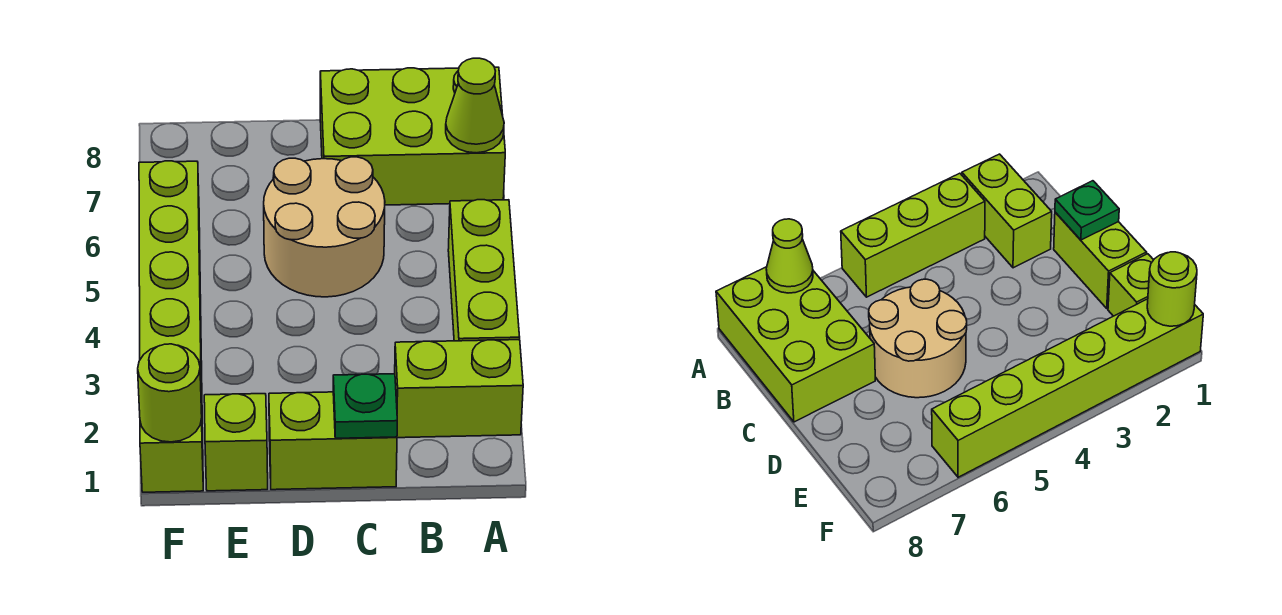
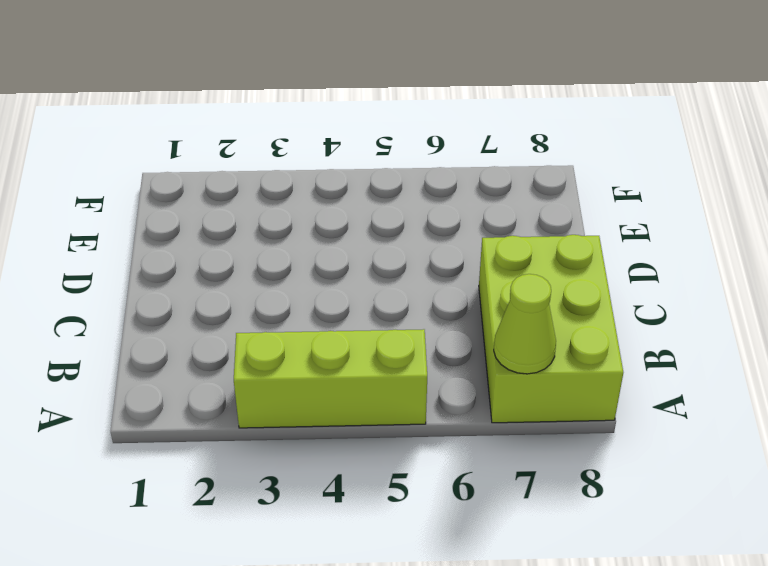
none -> lime brick A2:B2 level 1
none -> lime brick C1:D1 level 1

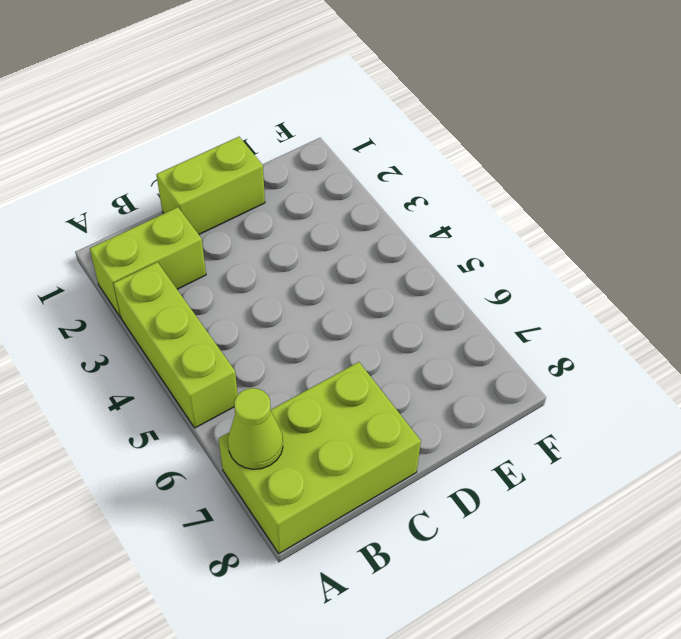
none -> tan round brick C5:D6 level 1
none -> lime brick E1 level 1

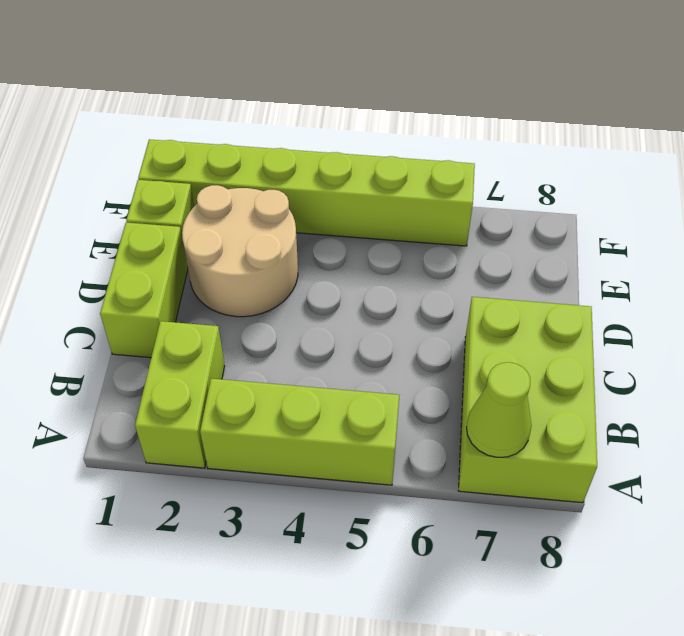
tan round brick D2:E3 level 1 -> tan round brick C5:D6 level 1
none -> green plate C1 level 2
none -> lime round brick F1 level 2

